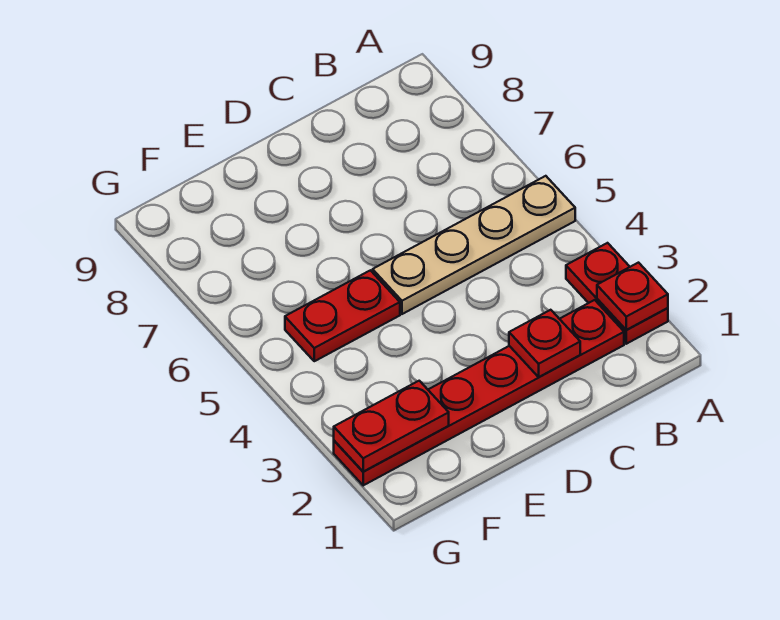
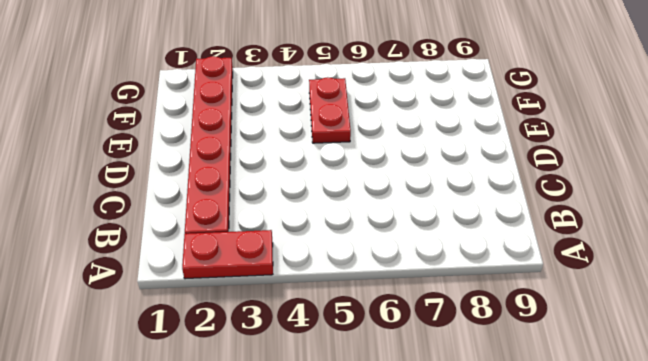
none -> tan plate A5:D5 level 1
none -> red plate A2 level 2

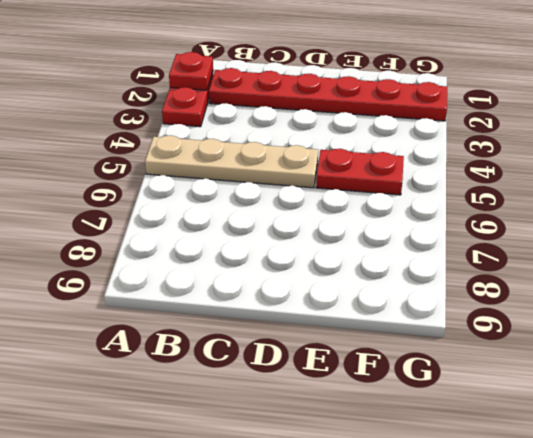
none -> red plate C2 level 2
none -> red plate F2:G2 level 2

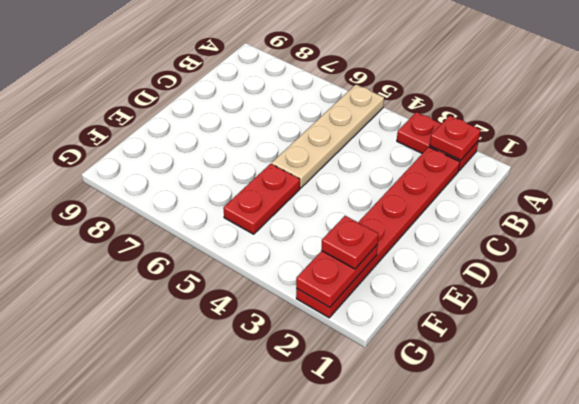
red plate F2 level 3 -> red plate C2 level 2

